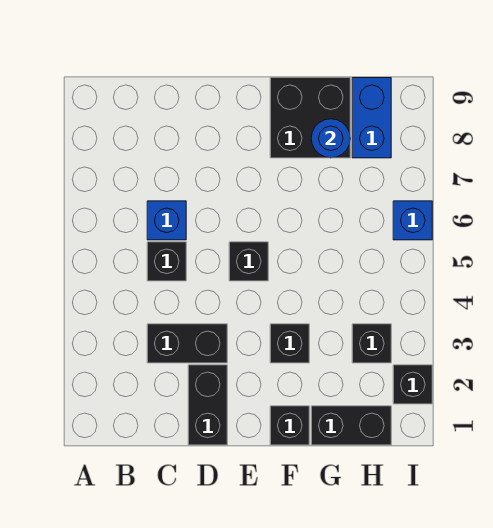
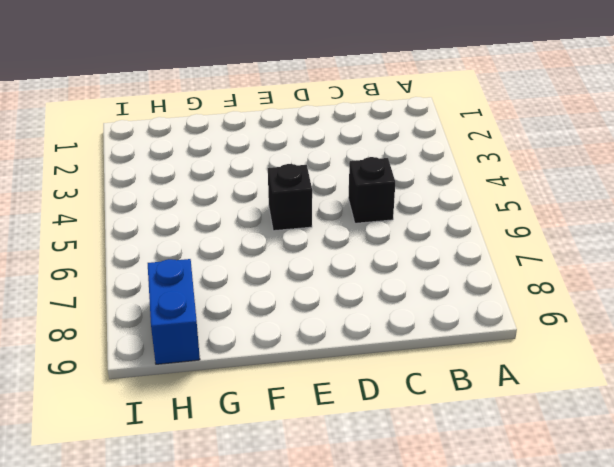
none -> black brick C3:D3 level 1
none -> blue brick C6 level 1
none -> black brick D1:D2 level 1

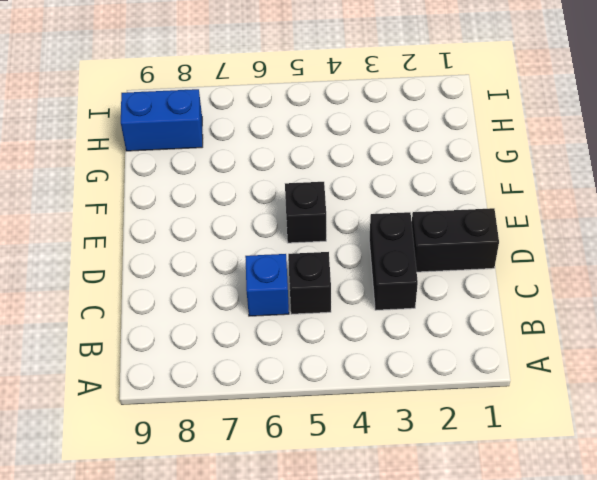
none -> black brick F1 level 1
none -> black brick F3 level 1
none -> black brick F8:G9 level 1

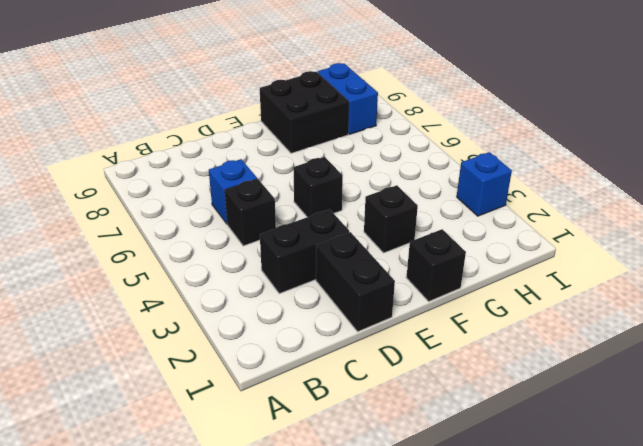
blue brick I3 level 1 -> blue brick I6 level 1
none -> black brick G1:H1 level 1
none -> black brick H3 level 1
none -> black brick I2 level 1

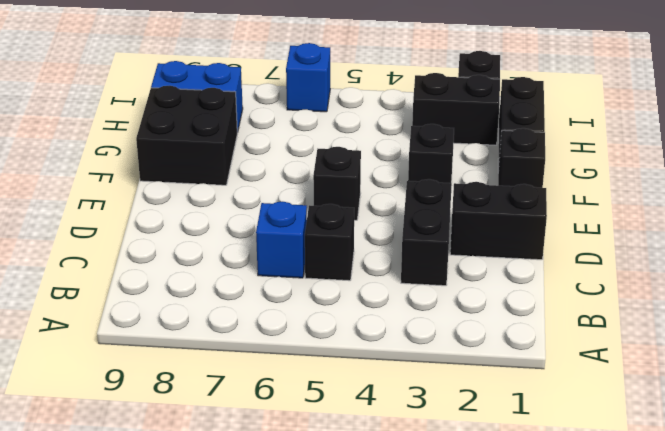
black brick H2:H3 level 1 -> black brick H3 level 1
none -> blue round brick G8 level 2

